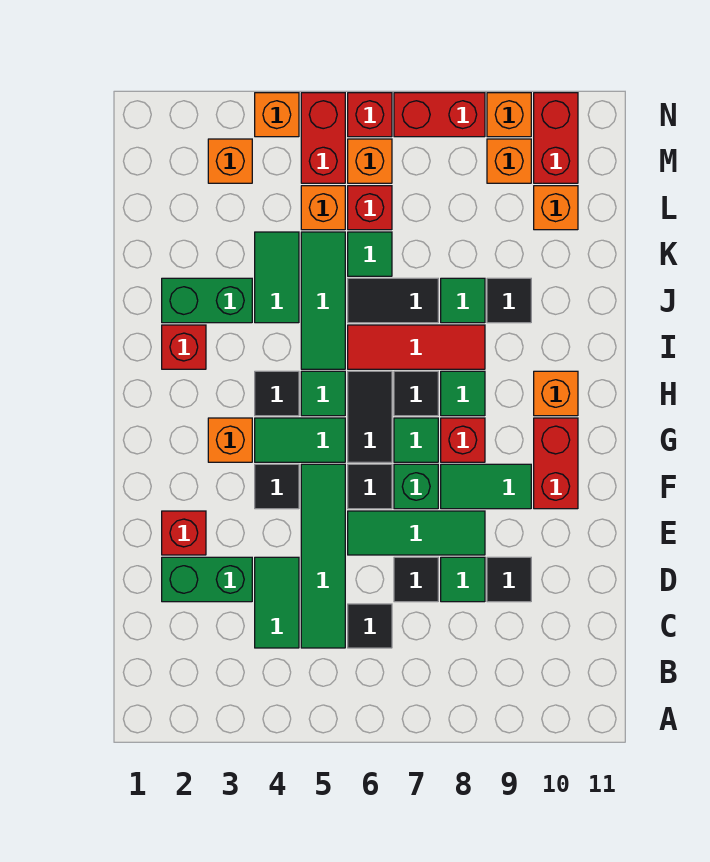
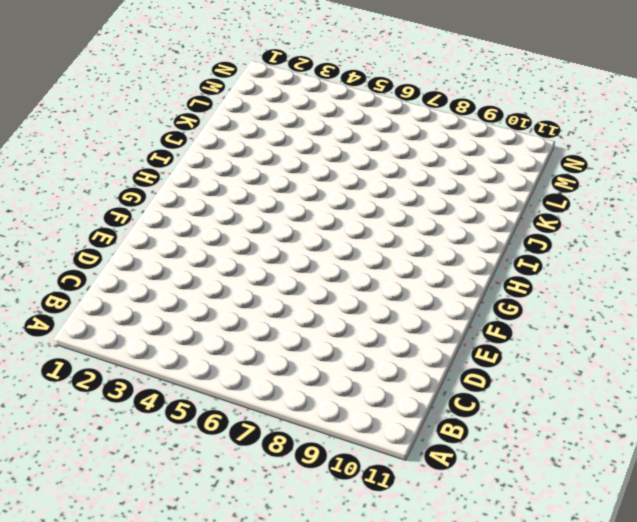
none -> green tile C4:D4 level 1
none -> green tile C5:F5 level 1
none -> black tile C6 level 1
none -> green brick D2:D3 level 1

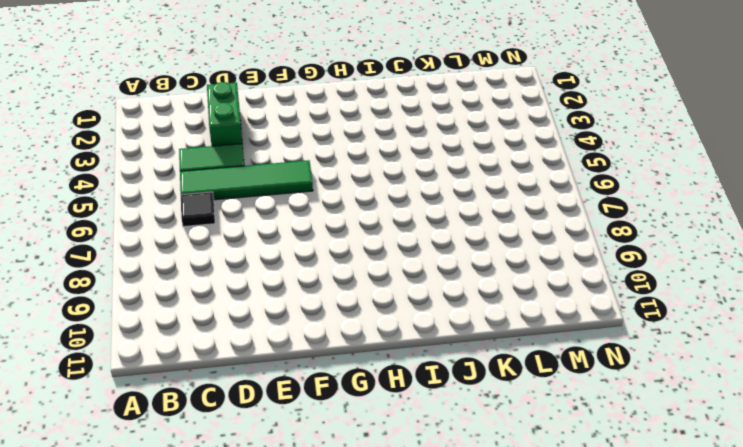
none -> black tile D7 level 1
none -> green tile D8 level 1
none -> black tile D9 level 1
none -> red brick E2 level 1

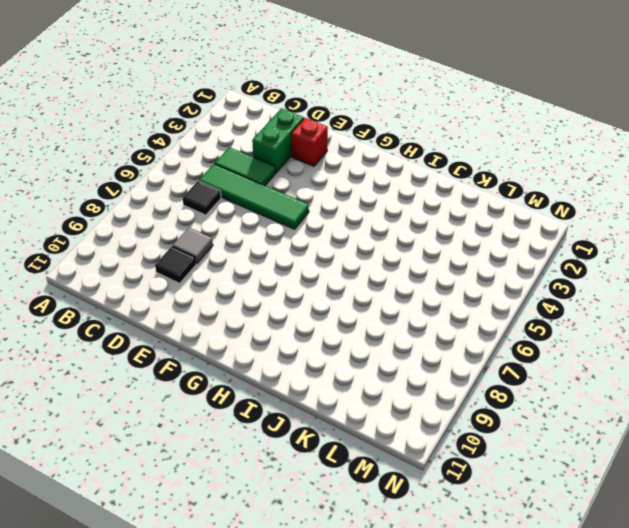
grey tile D8 level 1 -> green tile D8 level 1
none -> black tile D7 level 1
none -> green tile E6:E8 level 1
none -> black tile F4 level 1
none -> black tile F6 level 1

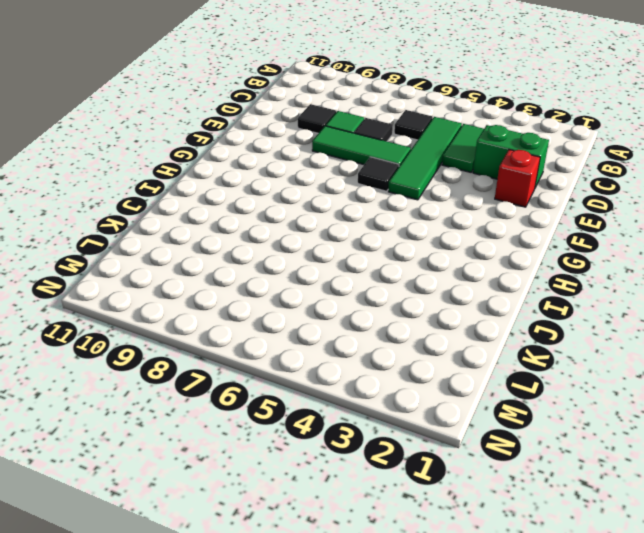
none -> black tile F4 level 1
none -> green brick F7 level 1
none -> green tile F8:F9 level 1
none -> red brick F10:G10 level 1

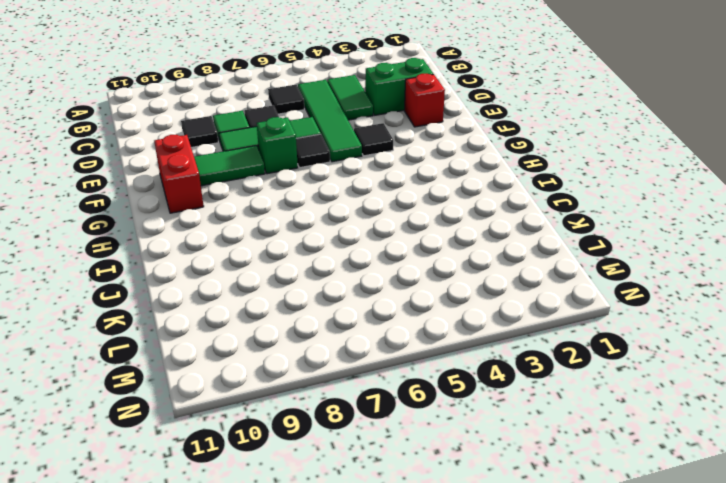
none -> orange brick G3 level 1
none -> green tile G4:G5 level 1
none -> black tile G6:H6 level 1
none -> green tile G7 level 1

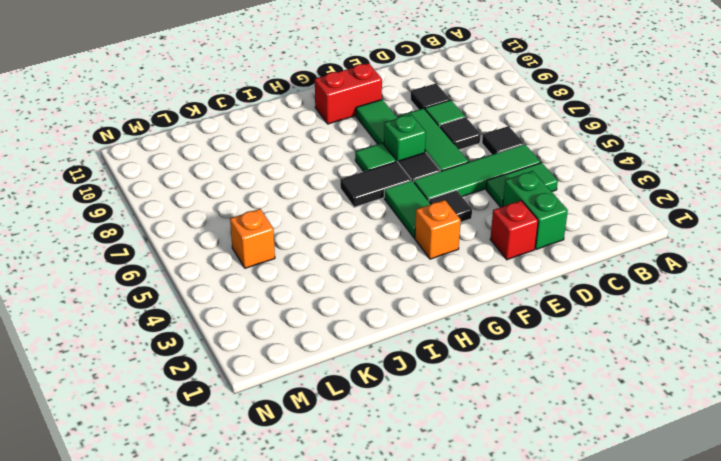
none -> red brick G8 level 1
none -> black tile H4 level 1
none -> green tile H5 level 1
none -> black tile H7 level 1

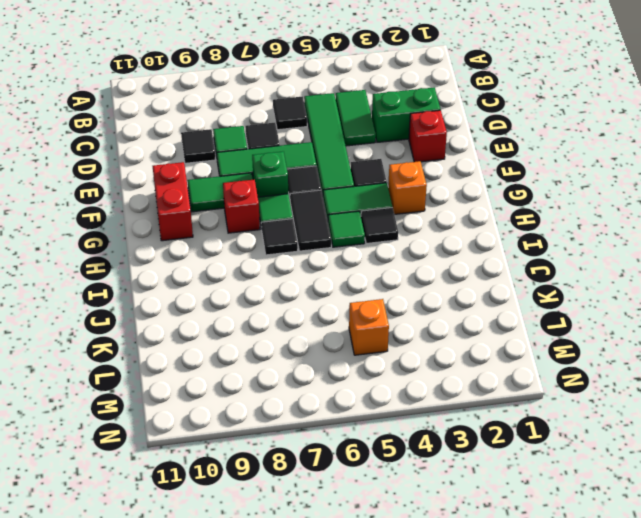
none -> green tile H8 level 1
none -> orange brick H10 level 1
none -> red brick I2 level 1
none -> green tile I5:K5 level 1

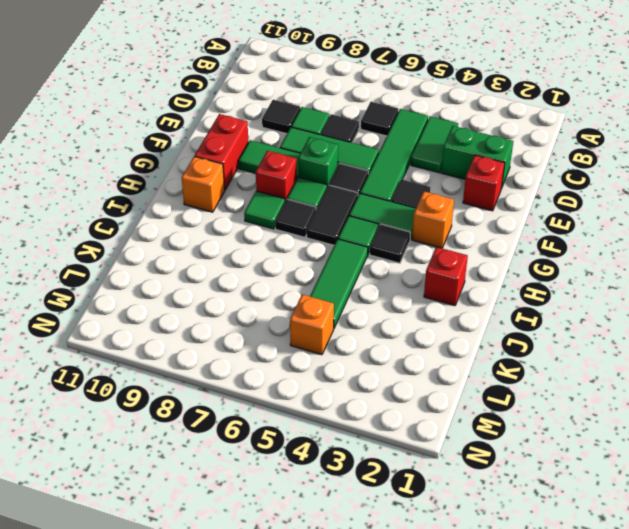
none -> red tile I6:I8 level 1
none -> green brick J2:J3 level 1
none -> green tile J4:K4 level 1
none -> black tile J6:J7 level 1

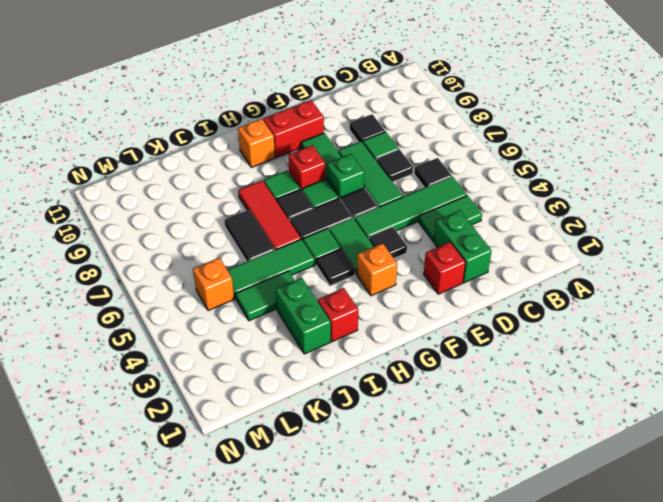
none -> green tile J8 level 1
none -> black tile J9 level 1
none -> green tile K6 level 1
none -> red brick L6 level 1

